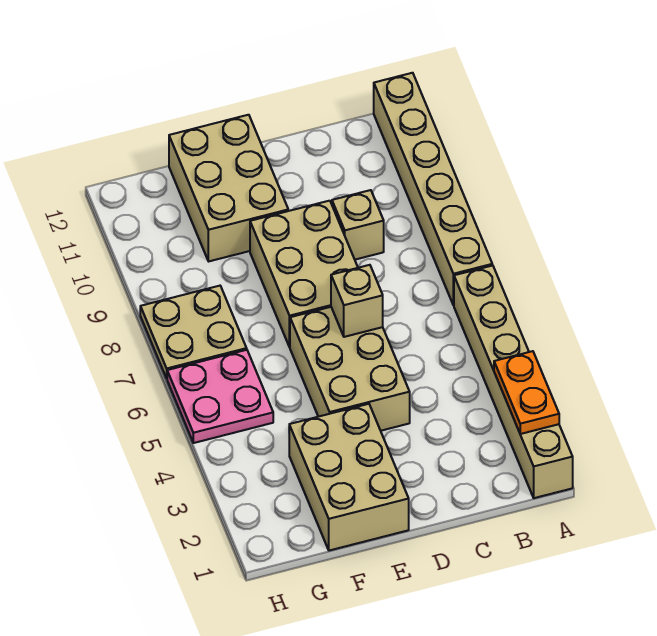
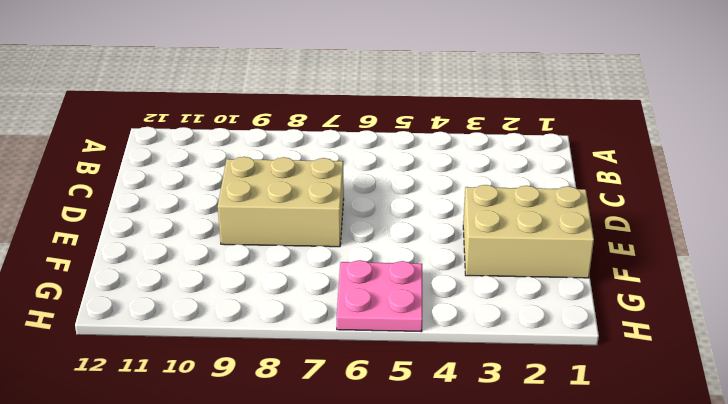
none -> tan brick A1:A6 level 1
none -> tan brick A7:A12 level 1

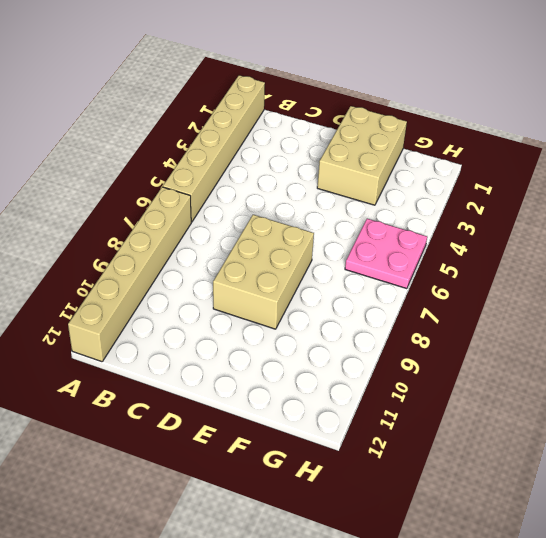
none -> tan brick C9 level 1
none -> tan brick D4:E6 level 1

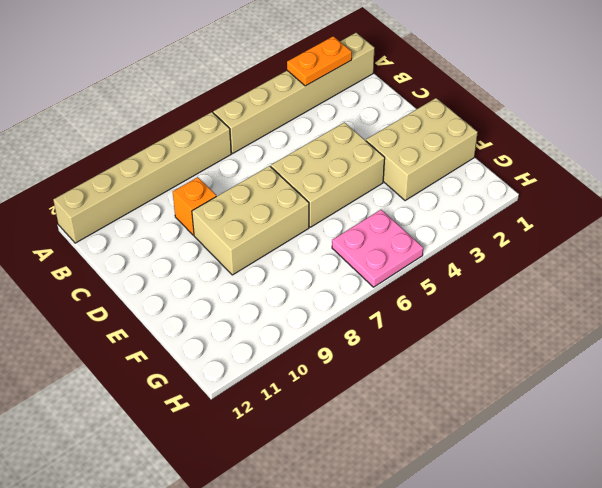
orange brick C9 level 1 -> tan brick C9 level 1
none -> tan brick E10:F12 level 1
none -> tan plate G7:H8 level 1

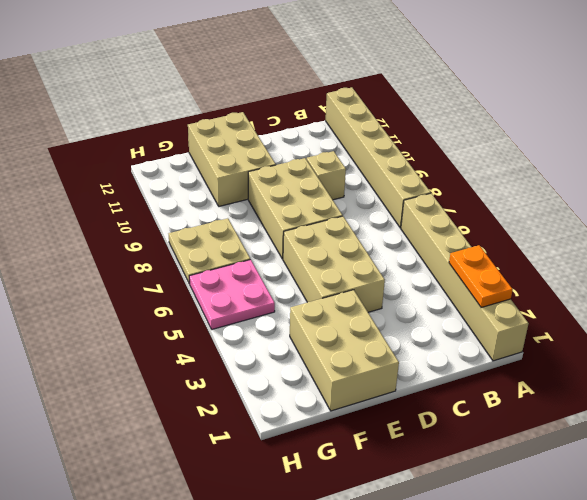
none -> tan brick D6 level 2

